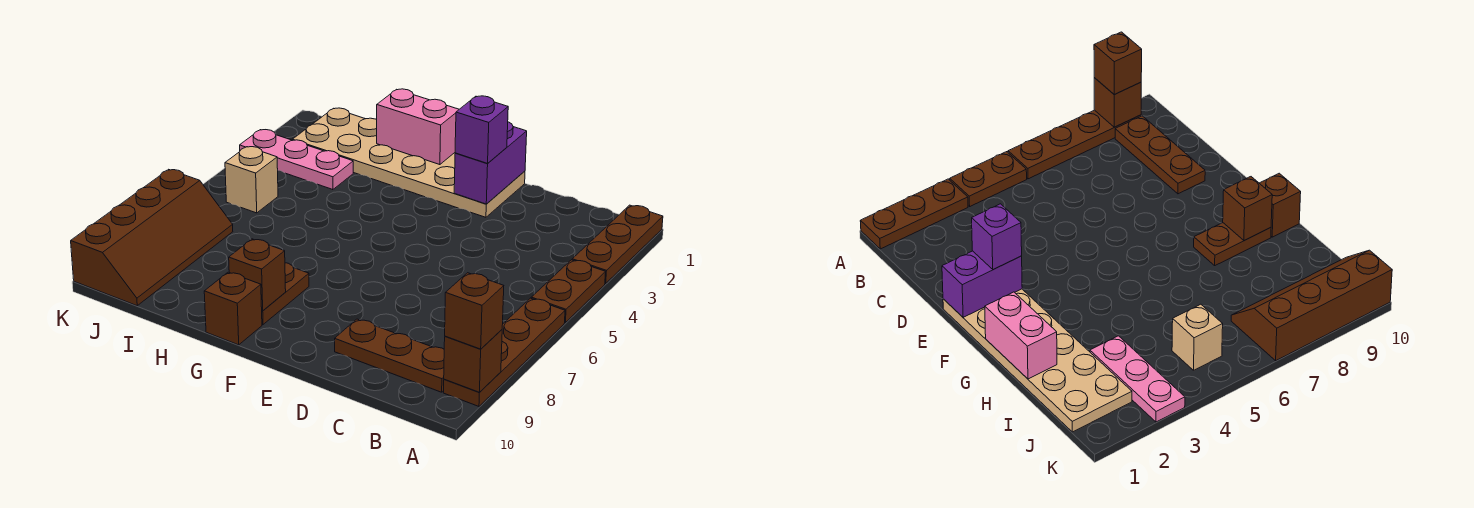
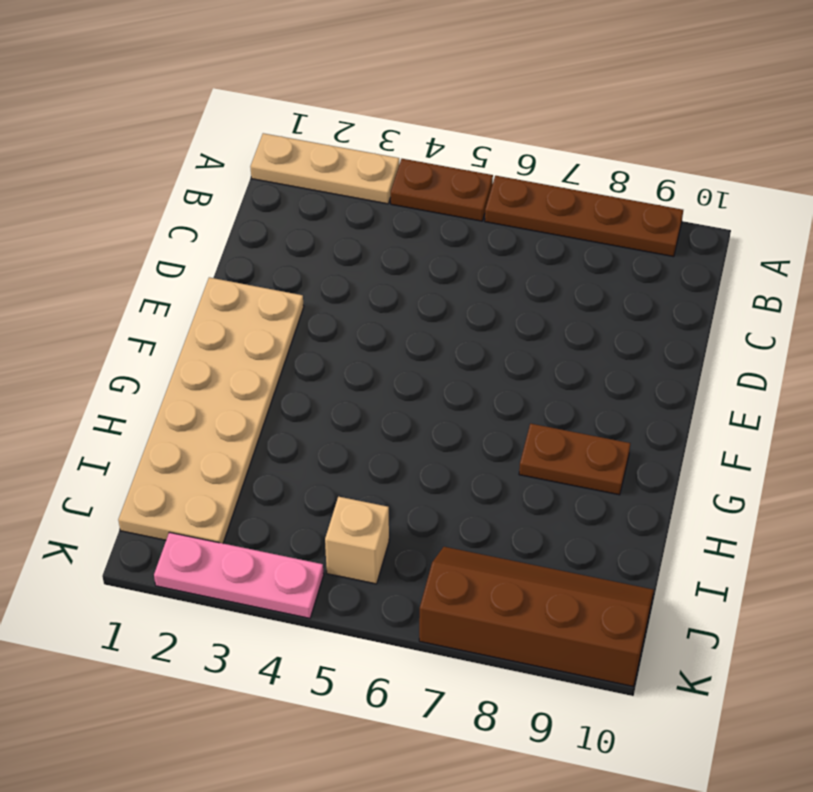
tan plate A1:A3 level 1 -> brown plate A1:A3 level 1
pink plate K2:K4 level 1 -> pink plate I3:K3 level 1
none -> brown plate B9:D9 level 1
none -> brown brick G10 level 1
none -> brown brick A9 level 2

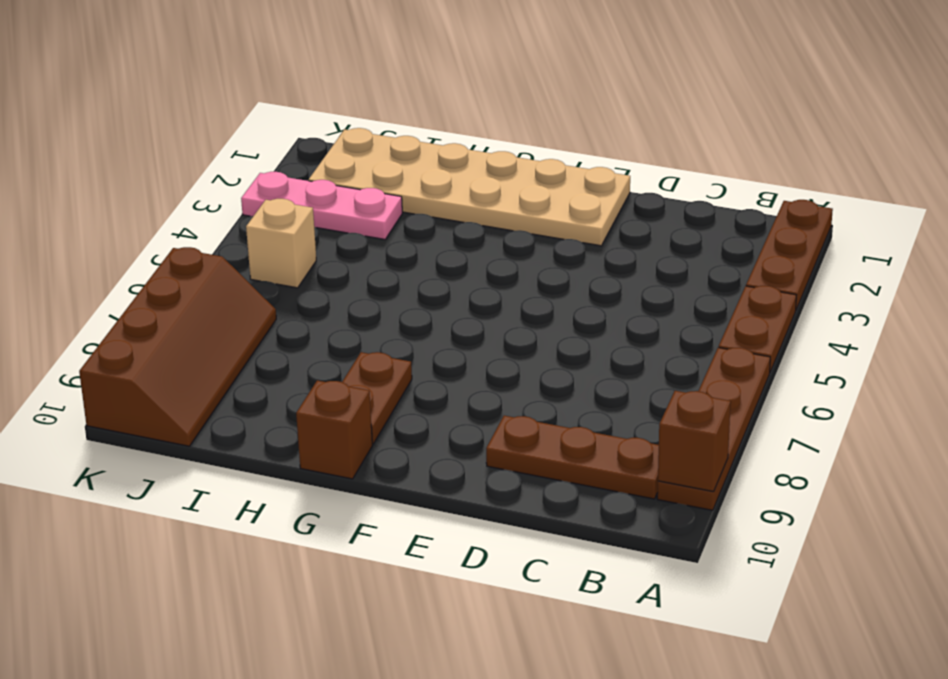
none -> purple brick E1:E2 level 2
none -> pink brick G1:H1 level 2
none -> brown brick G9 level 2

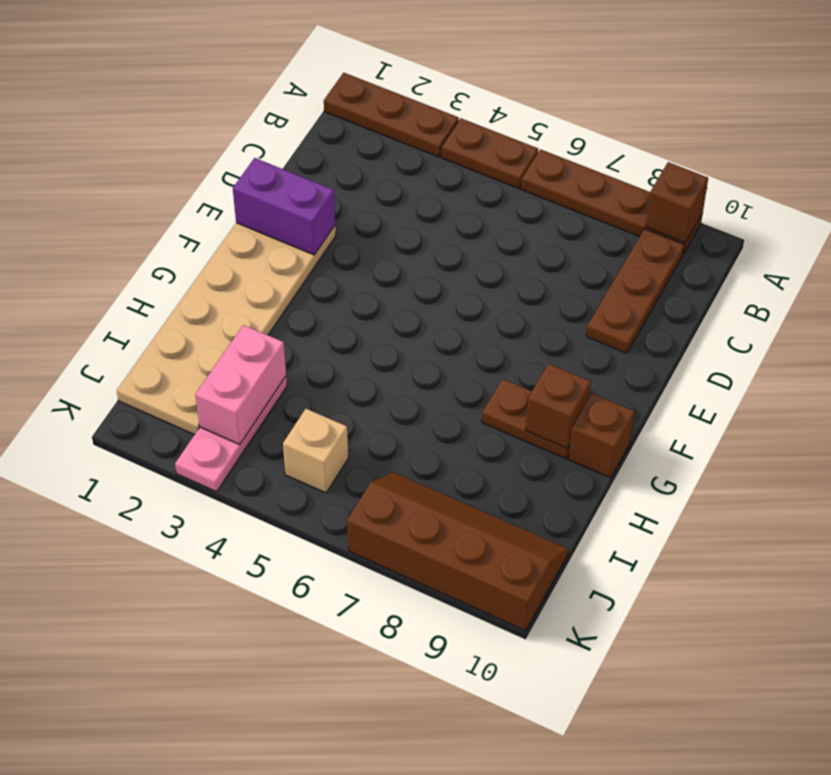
pink brick I3:J3 level 2 -> pink brick G1:H1 level 2
none -> brown brick A9 level 3
none -> purple brick E2 level 3

